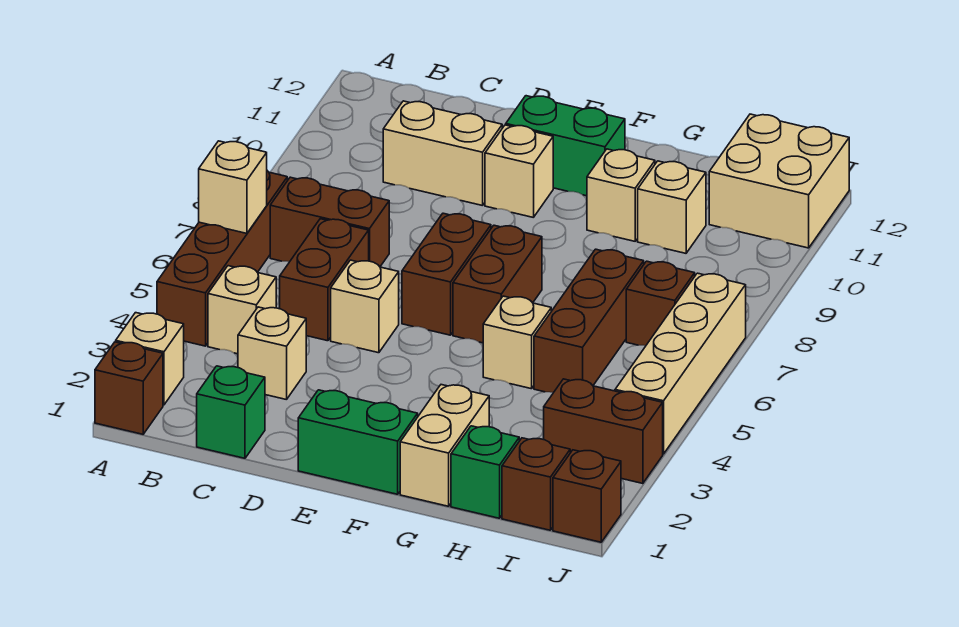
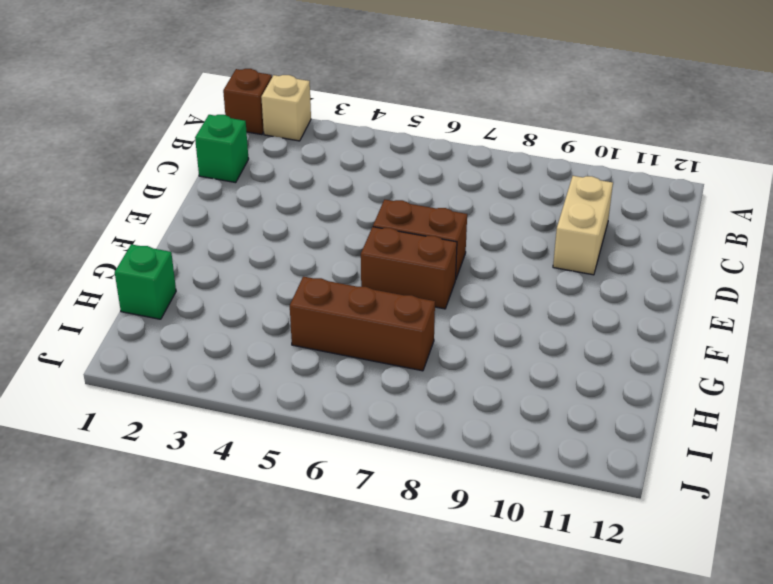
none -> brown brick A4:A7 level 1
none -> tan brick B4 level 1
none -> brown brick B7:C7 level 1

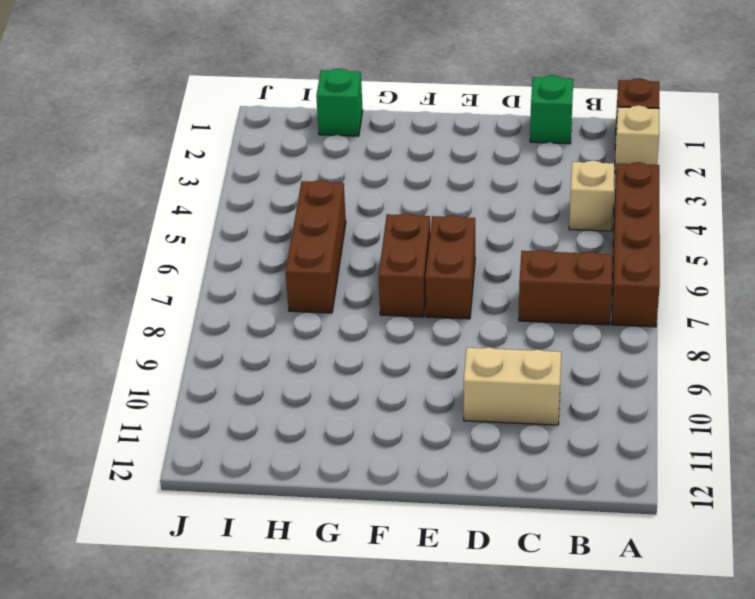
none -> tan brick C3 level 1
none -> brown brick C5:C6 level 1
none -> tan brick D5 level 1

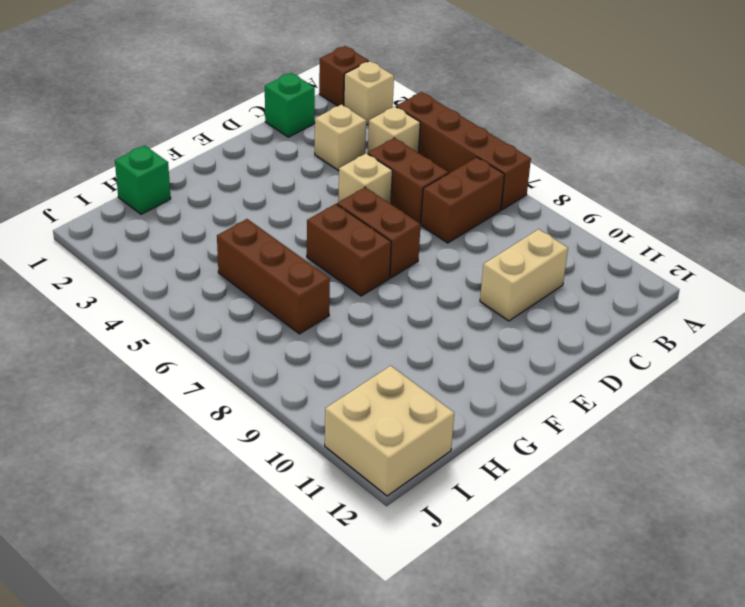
none -> green brick E1:F1 level 1
none -> tan brick E10 level 1
none -> green brick E11:F11 level 1

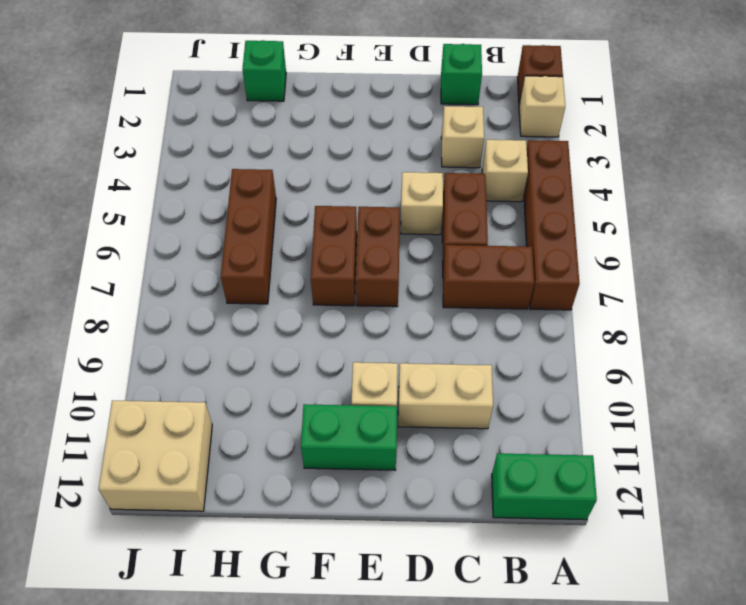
green brick A12:B12 level 1 -> green brick E1:F1 level 1
none -> tan brick G1:G2 level 1
none -> tan brick G5 level 1
none -> tan brick G10 level 1

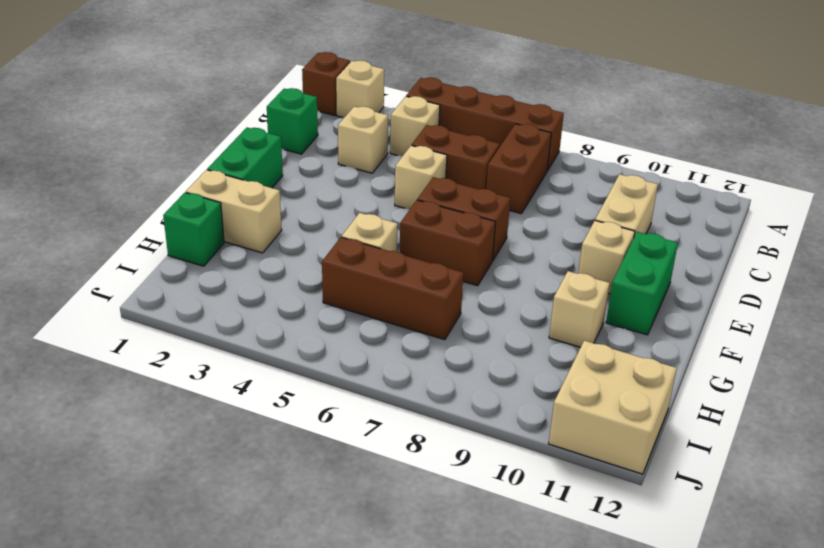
none -> tan brick H10 level 1
none -> brown brick I1 level 1
none -> brown brick I3:J3 level 1

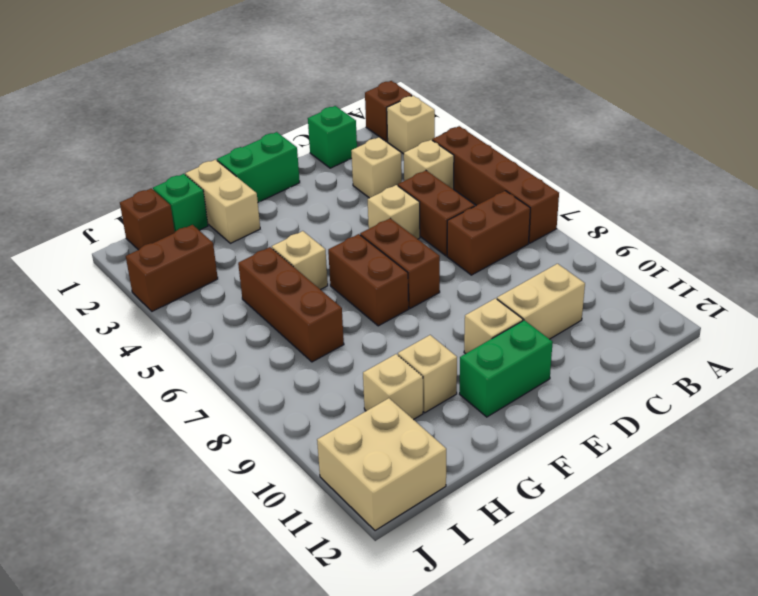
none -> brown brick I7 level 1
none -> brown brick J1 level 1
none -> tan brick J4:J7 level 1

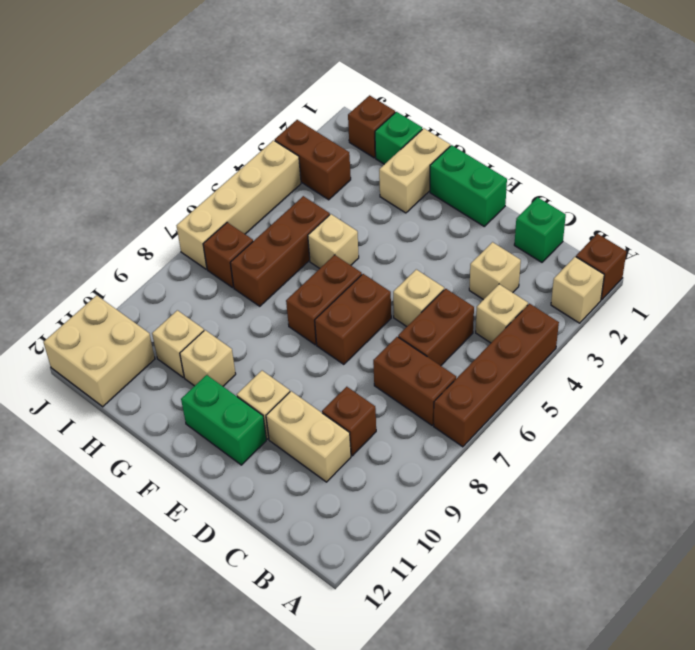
brown brick C9 level 1 -> brown brick J1 level 1
none -> tan brick A6 level 2

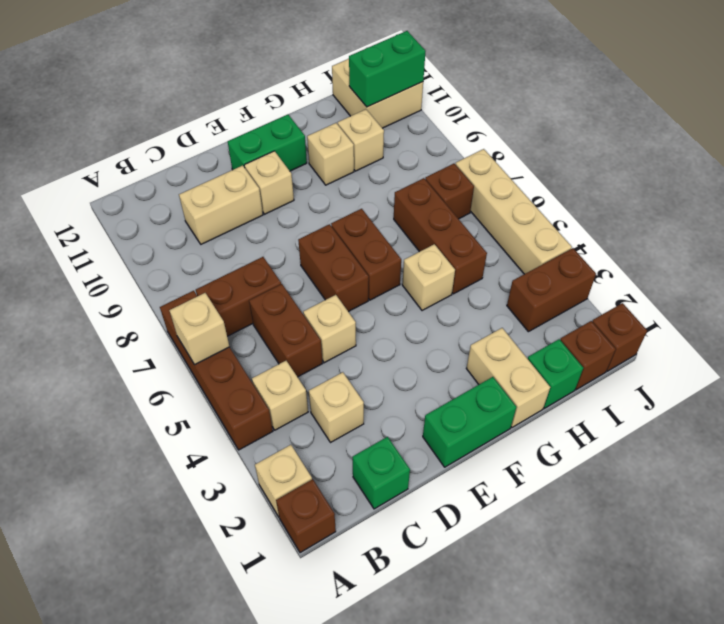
green brick I11:J11 level 2 -> none

